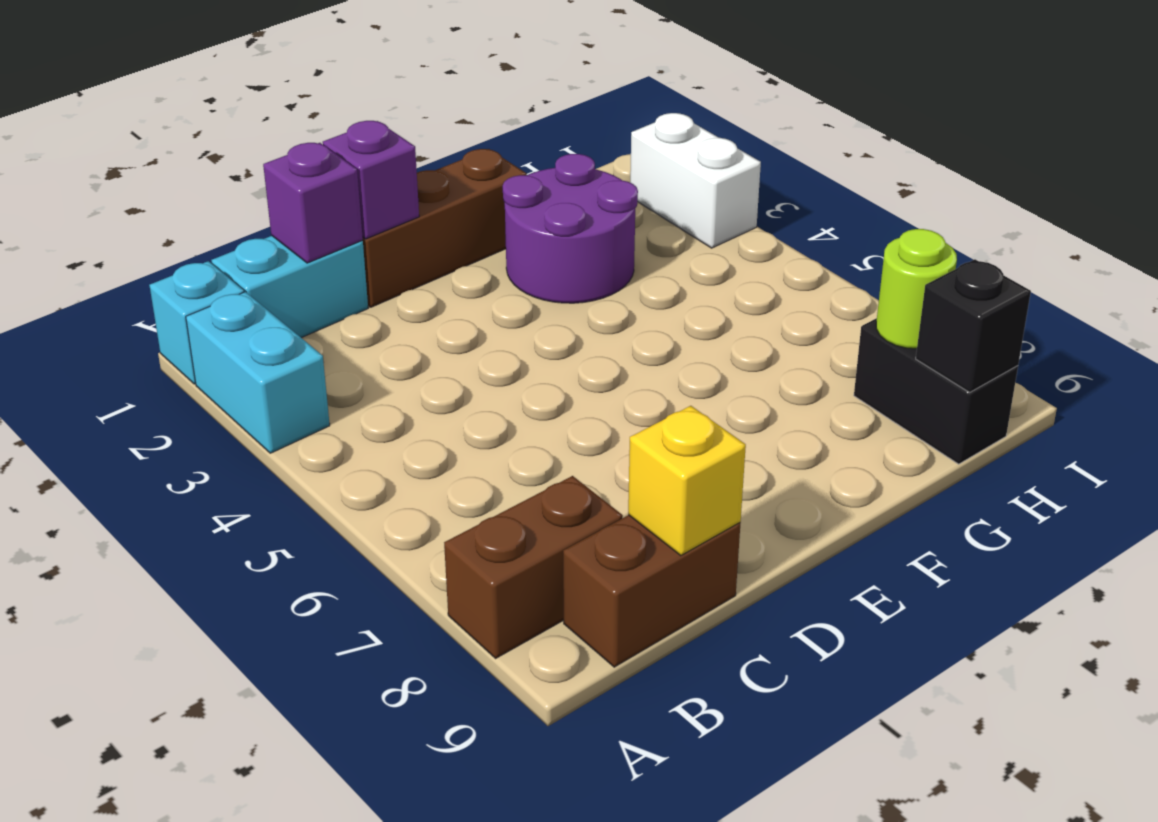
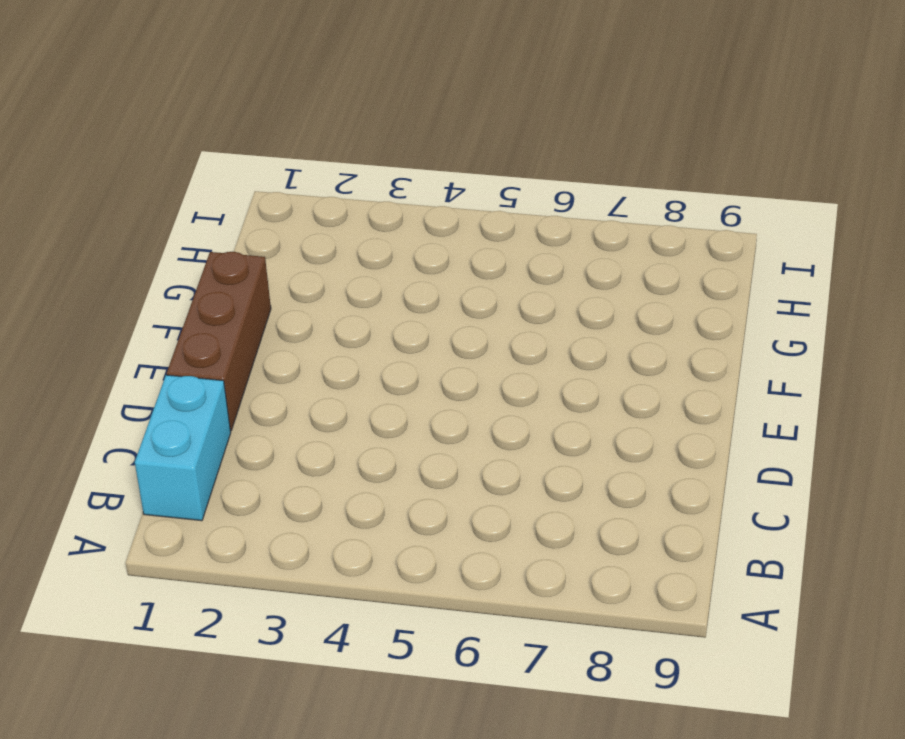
none -> cyan brick A1 level 1
none -> cyan brick A2:A3 level 1
none -> brown brick A8:B8 level 1

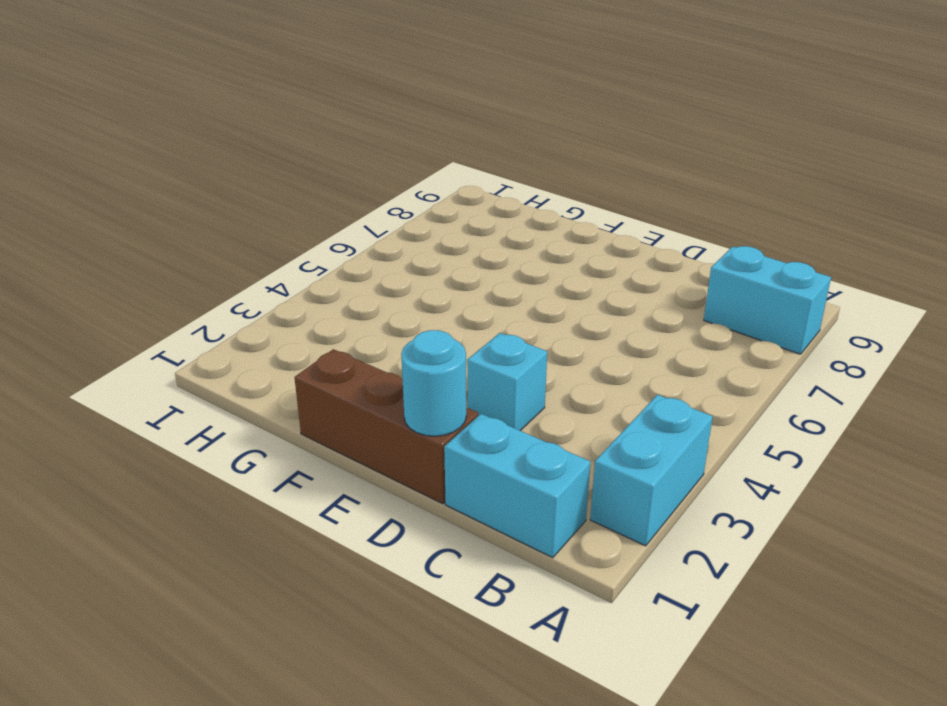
cyan brick A8:B8 level 1 -> brown brick A8:B8 level 1
cyan round brick D1 level 2 -> purple brick D1 level 2
cyan brick D3 level 1 -> cyan brick A1 level 1
none -> brown brick B9:C9 level 1
none -> purple round brick F2:G3 level 1
none -> black brick H8:H9 level 1

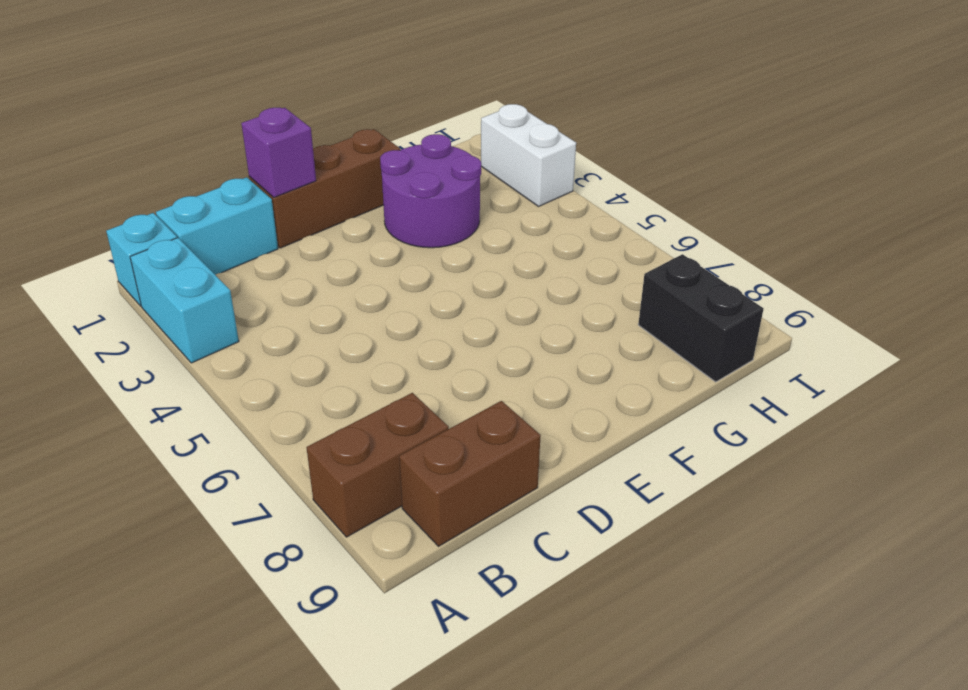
none -> purple brick C1 level 2
none -> yellow brick C9 level 2
none -> lime round brick H8 level 2

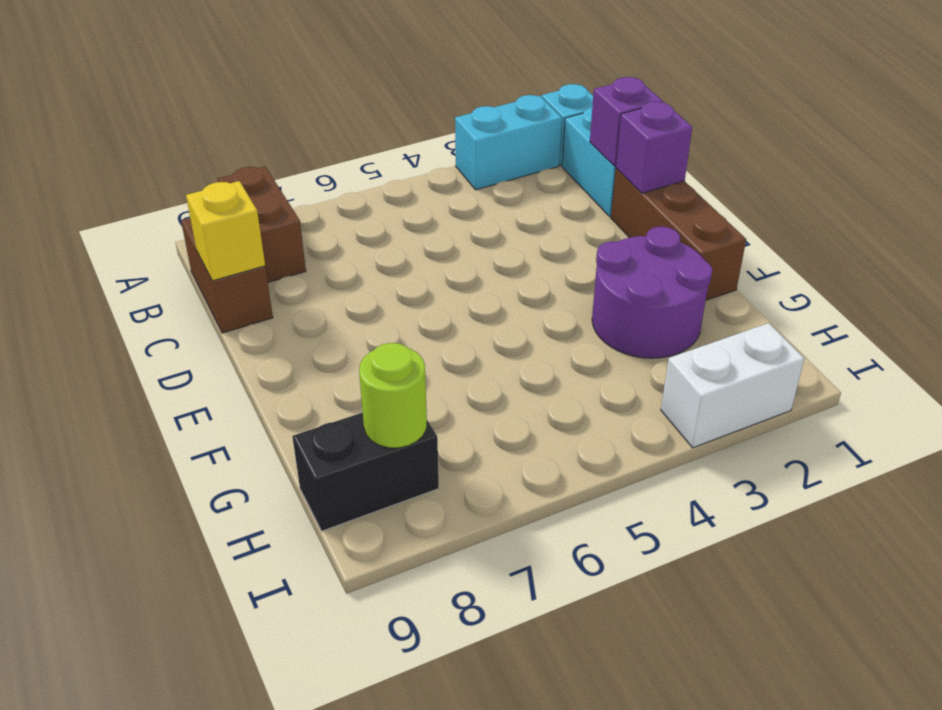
none -> black brick H9 level 2

